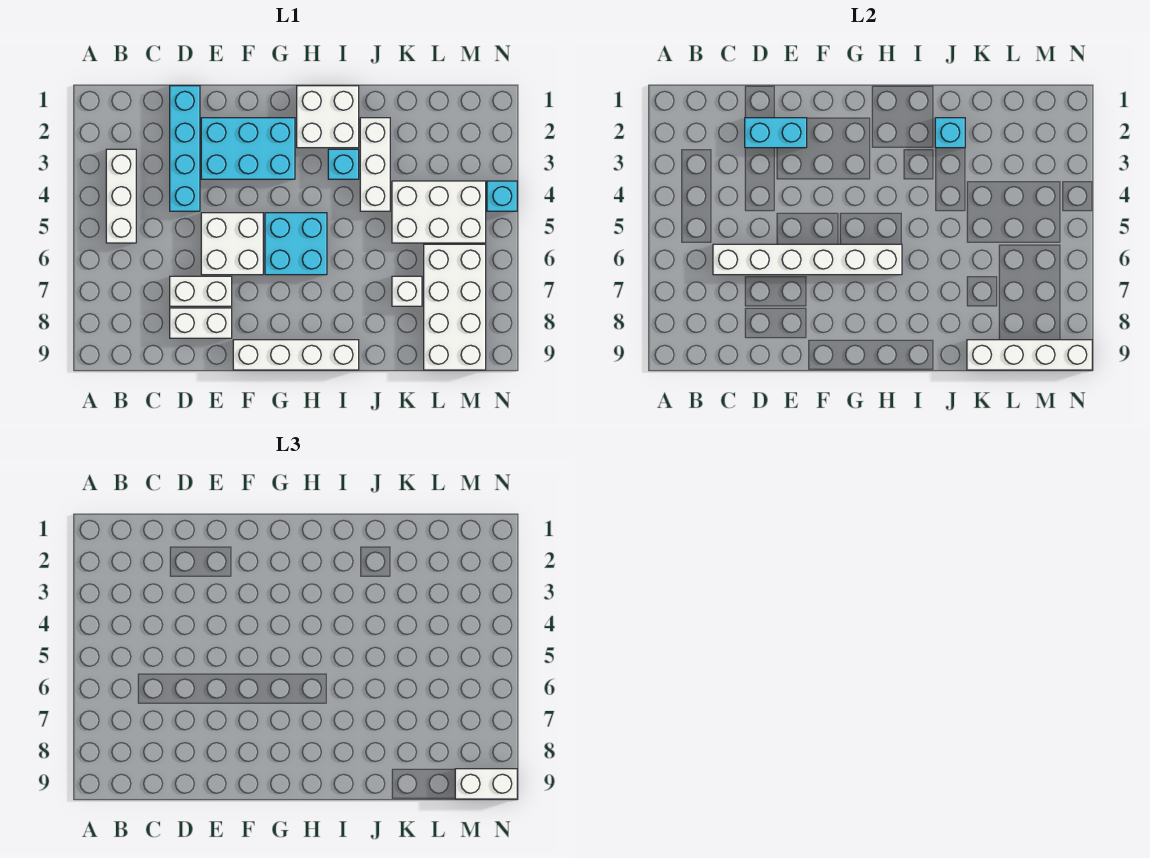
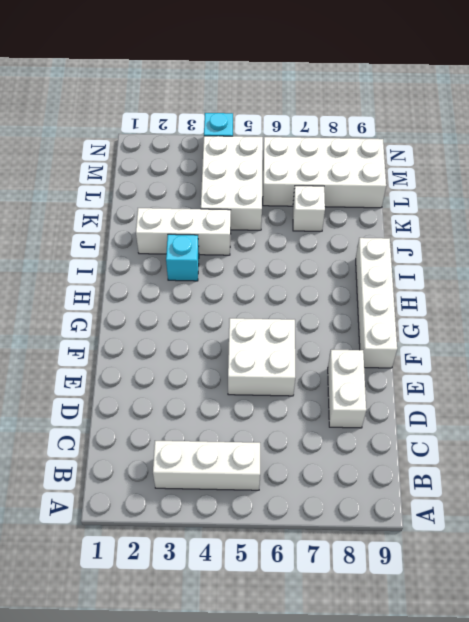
none -> cyan brick D1:D4 level 1
none -> white brick D7:E7 level 1
none -> cyan brick E2:G3 level 1

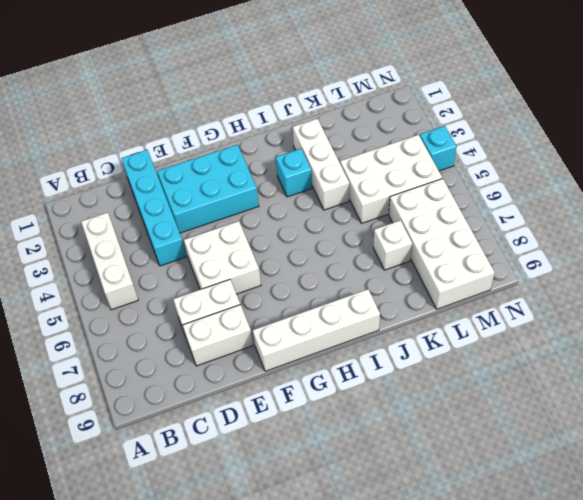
none -> cyan brick G5:H6 level 1
none -> white brick H1:I2 level 1
none -> white brick C6:H6 level 2

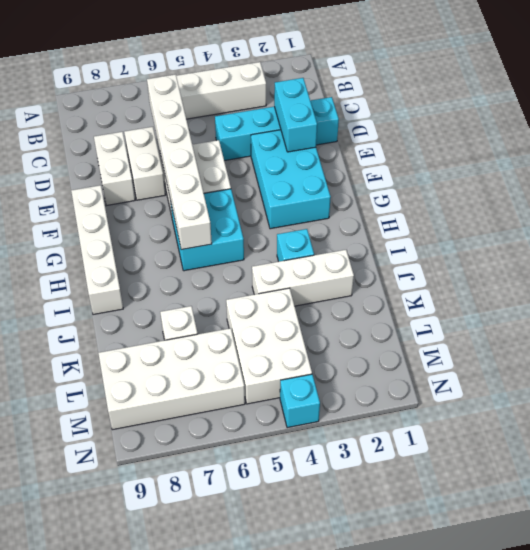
none -> white brick H1:I2 level 1
none -> cyan brick J2 level 2
none -> white brick K9:N9 level 2

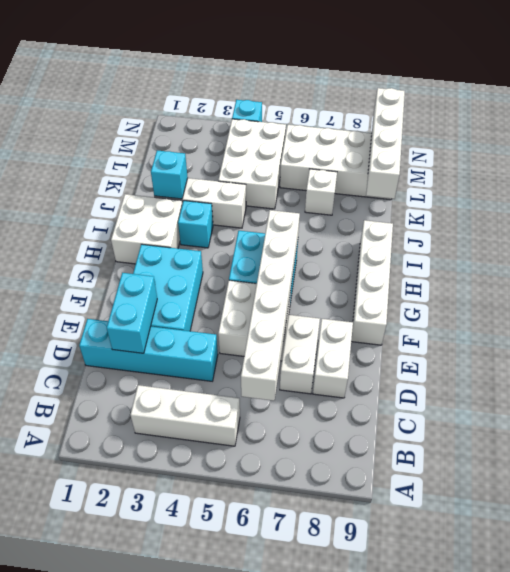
none -> white brick M9:N9 level 3

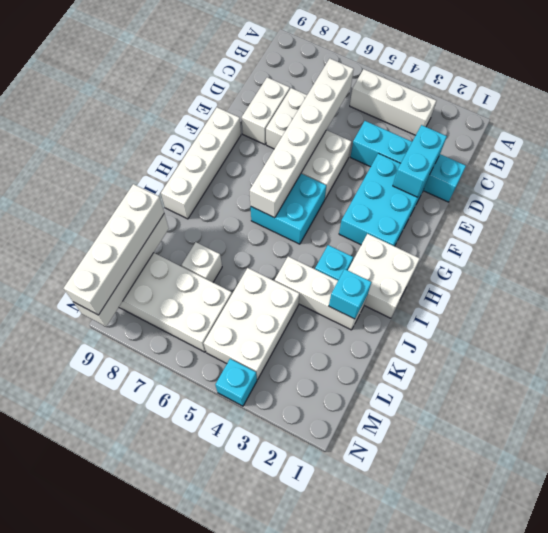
white brick K9:N9 level 3 -> white brick M9:N9 level 3

